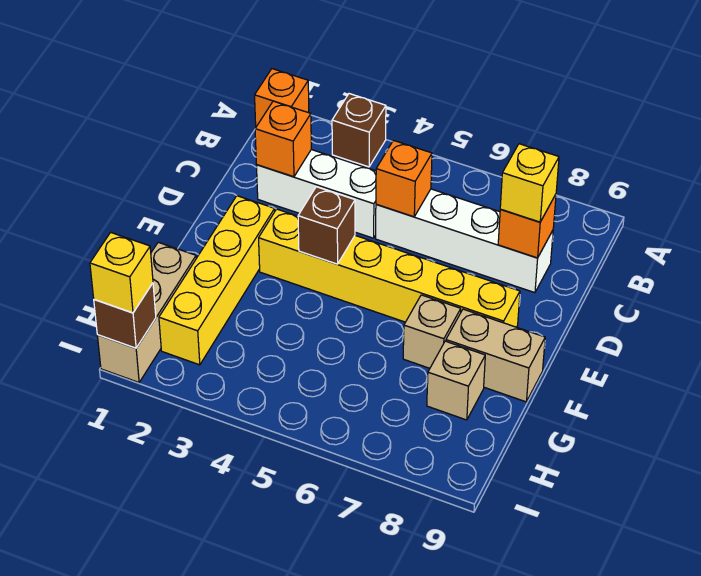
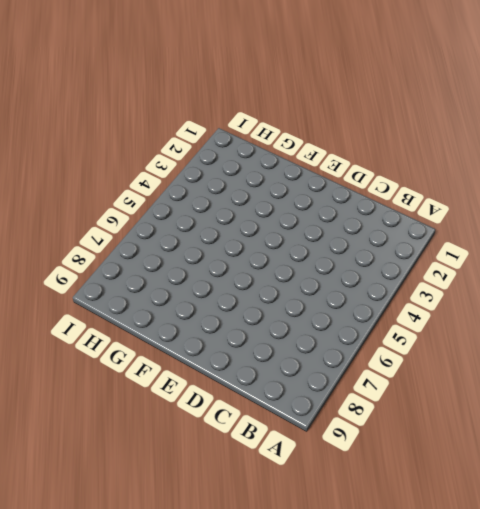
none -> orange brick A1 level 1
none -> brown brick A3 level 1
none -> white brick C2:C4 level 1

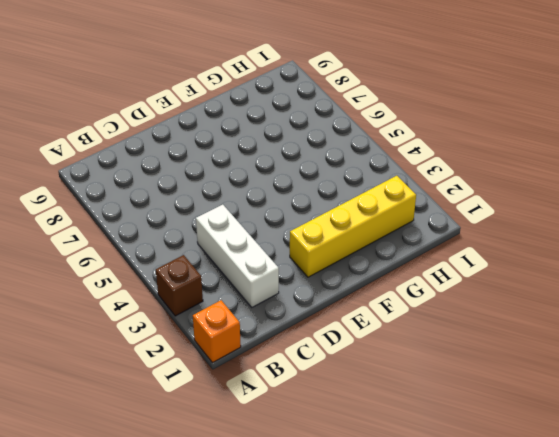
none -> white brick C5:C8 level 1
none -> yellow brick E3:E8 level 1
none -> tan brick F7 level 1

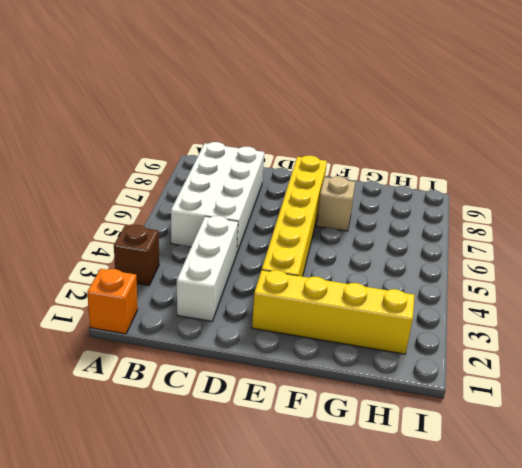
white brick B5:C8 level 1 -> white brick C5:C8 level 1
none -> tan brick F8:F9 level 1
none -> tan brick G1:I1 level 1
none -> tan brick G8 level 1

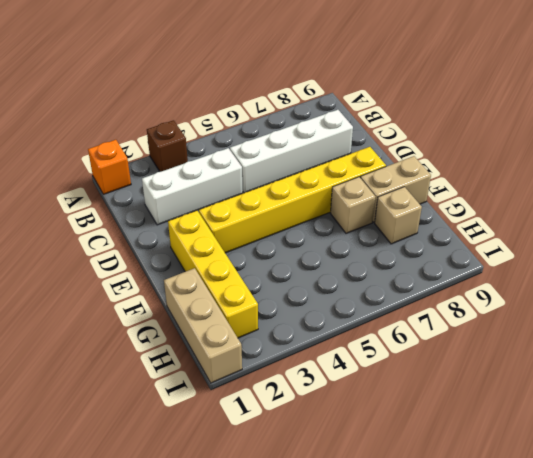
none -> orange brick C2 level 2
none -> orange brick C5 level 2
none -> orange brick C8 level 2

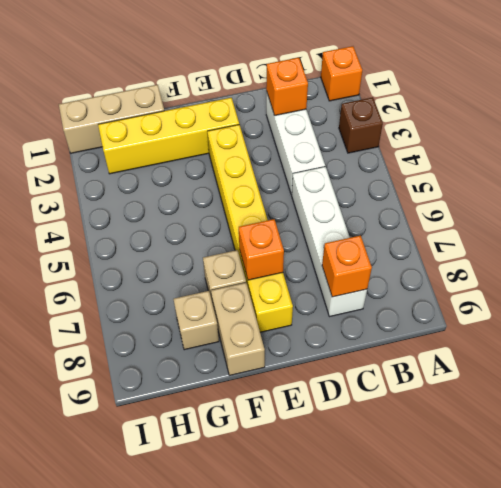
orange brick E7 level 2 -> orange brick C5 level 2
none -> brown brick E4 level 2
none -> brown brick I1 level 2
none -> yellow brick C8 level 3

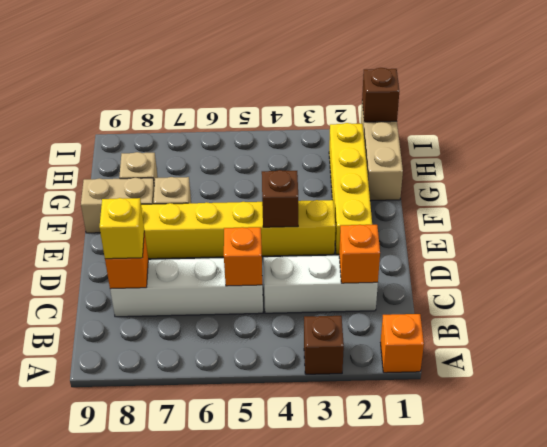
none -> yellow brick I1 level 3

